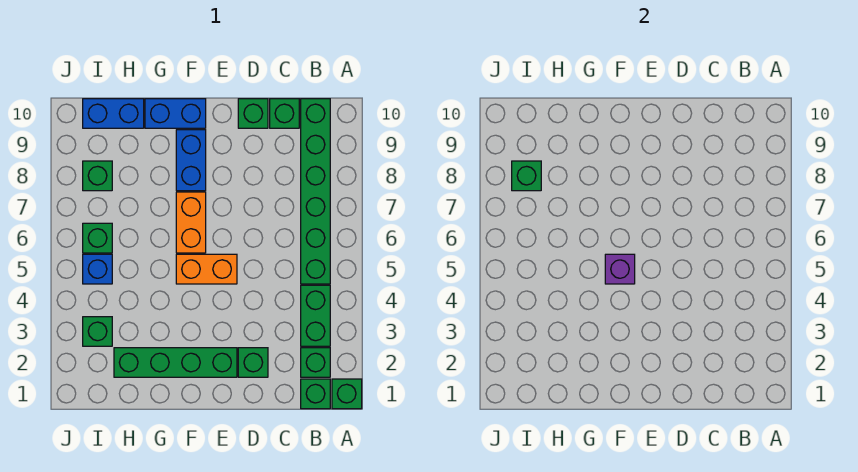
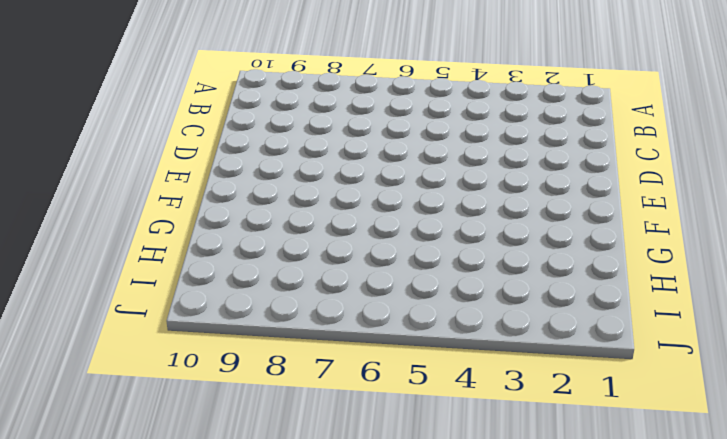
none -> green brick A1 level 1
none -> green brick B1 level 1
none -> green brick B2 level 1

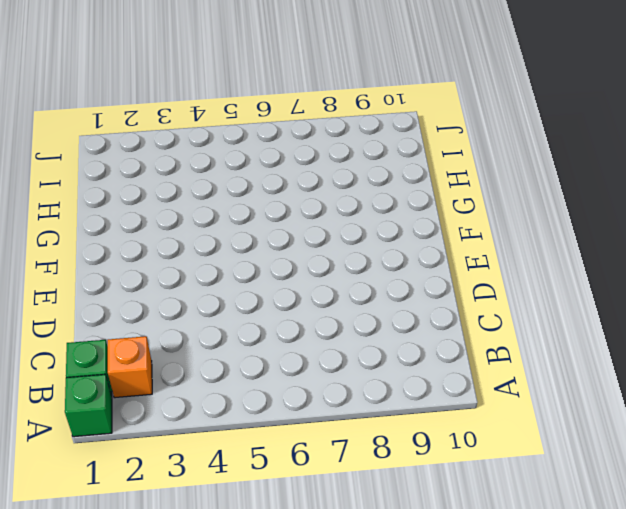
orange brick B2 level 1 -> green brick B2 level 1
none -> green brick B3:B4 level 1
none -> green brick B5:B10 level 1
none -> green brick C10 level 1

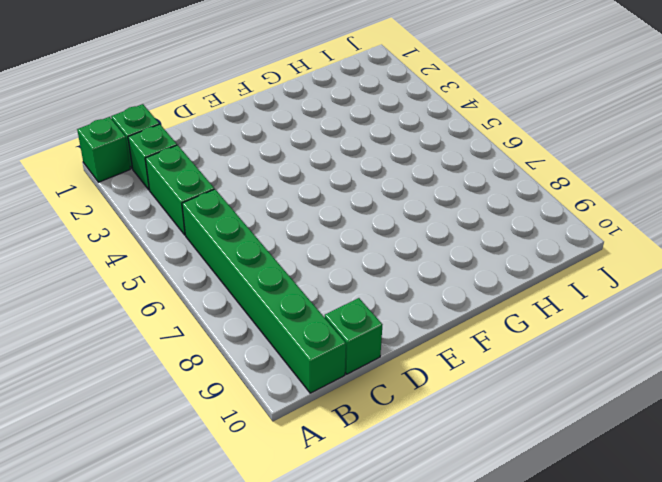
none -> green brick D2 level 1
none -> green brick D10 level 1
none -> green brick E2:H2 level 1

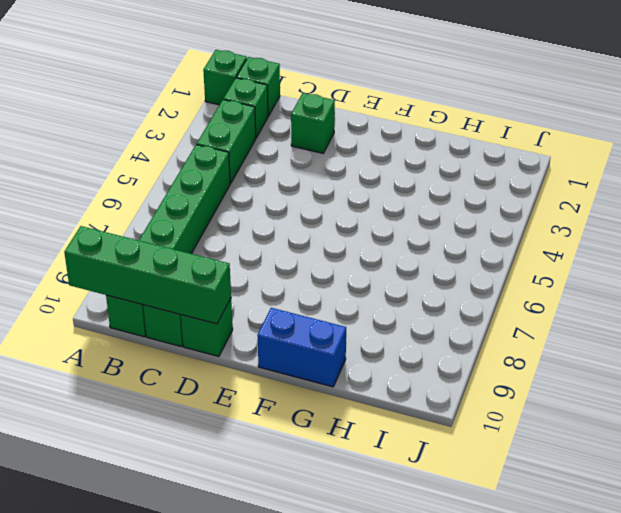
green brick A10:D10 level 2 -> green brick E2:H2 level 1
none -> orange brick E5:F5 level 1
none -> orange brick F6:F7 level 1
none -> blue brick F8:F9 level 1

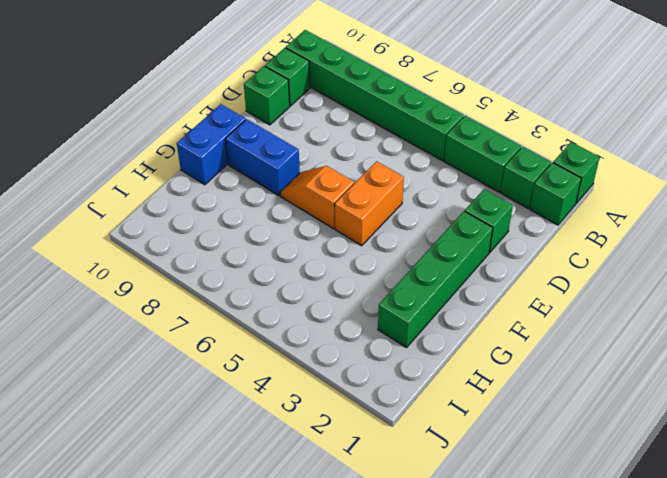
orange slope F6:F7 level 1 top 6 -> orange brick F6:F7 level 1
none -> blue brick H10:I10 level 1
none -> green brick I3 level 1
none -> blue brick I5 level 1

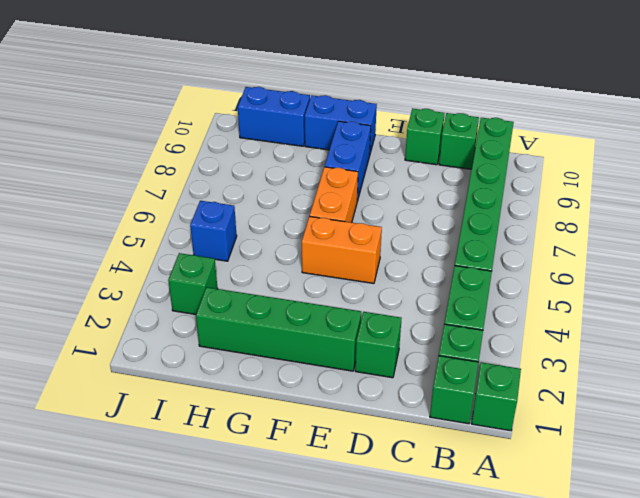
none -> green brick I6 level 1
none -> green brick I8 level 1
none -> purple brick F5 level 2

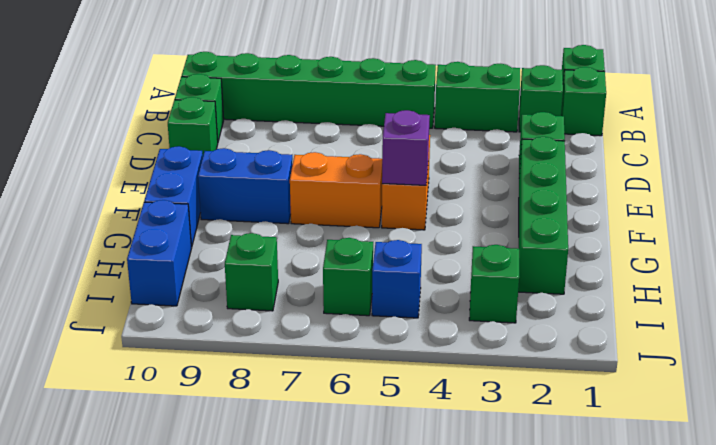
none -> green brick I8 level 2

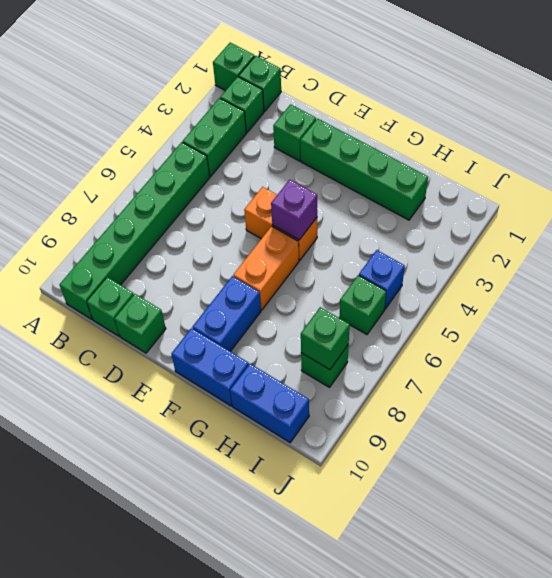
none -> green brick I3 level 1

